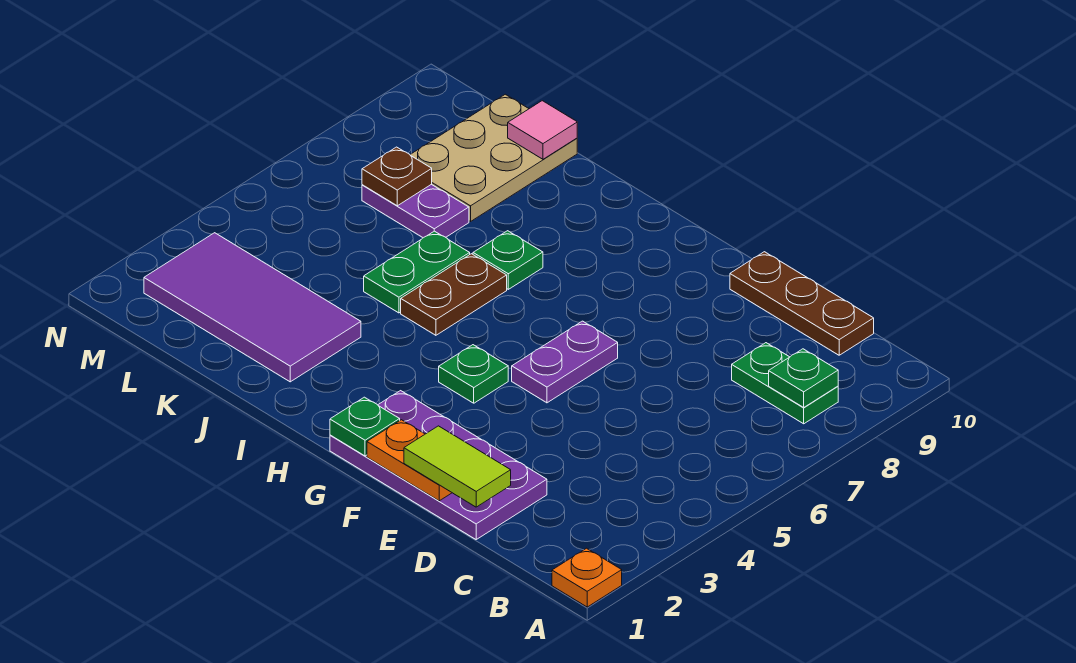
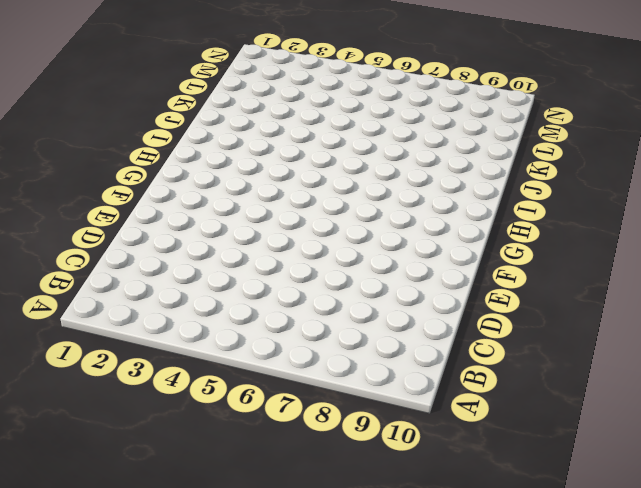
none -> orange plate A1 level 1
none -> green plate B8:C8 level 1
none -> brown plate C10:E10 level 1

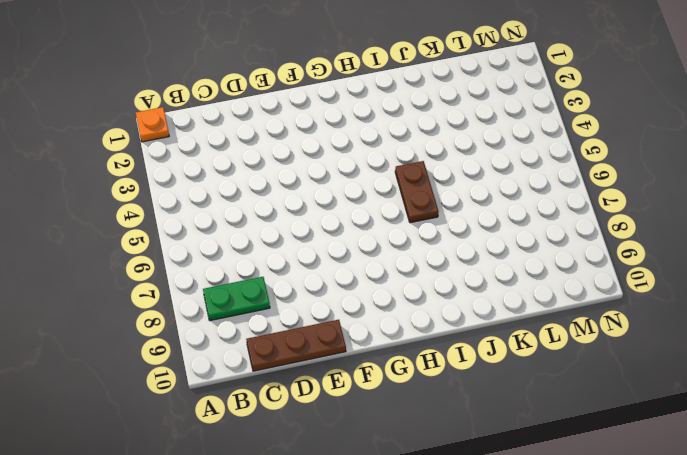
none -> purple plate D1:G2 level 1
none -> purple plate F5:F6 level 1
none -> green plate G4 level 1

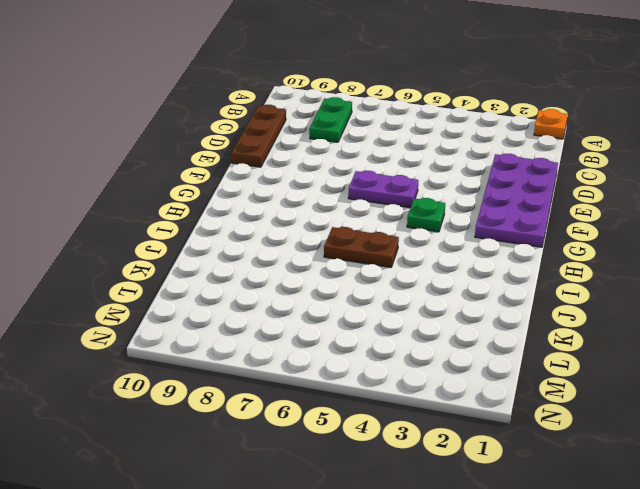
none -> green plate I7 level 1
none -> purple tile J2:M3 level 1
none -> green plate J5:J6 level 1

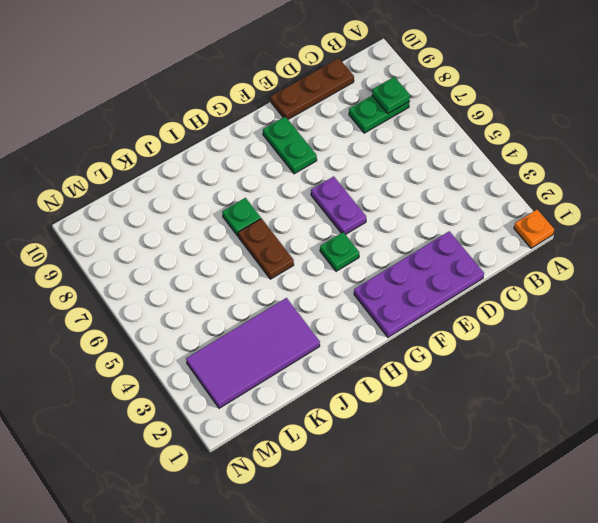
green plate F8:F9 level 1 -> green plate J5:J6 level 1
none -> purple plate K7:L7 level 1
none -> tan plate K8:L10 level 1
none -> orange plate E1:F1 level 2

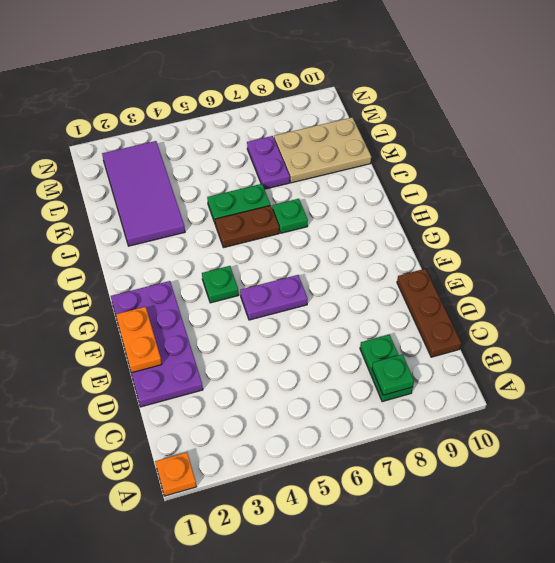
none -> green plate G1 level 2
none -> pink tile K10 level 2
none -> brown plate L7 level 2

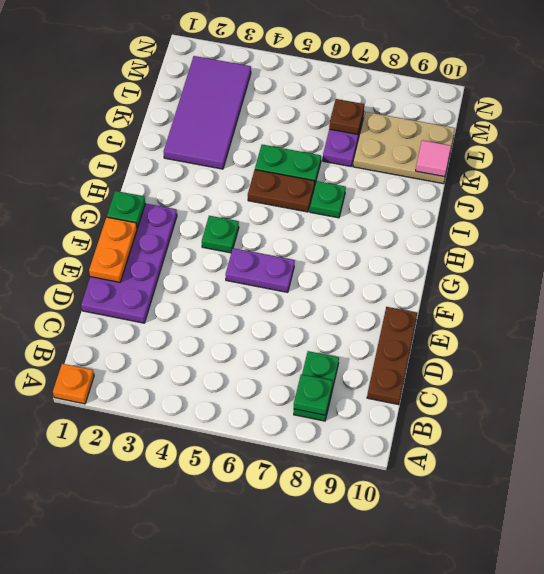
none -> lime tile D1:E1 level 3

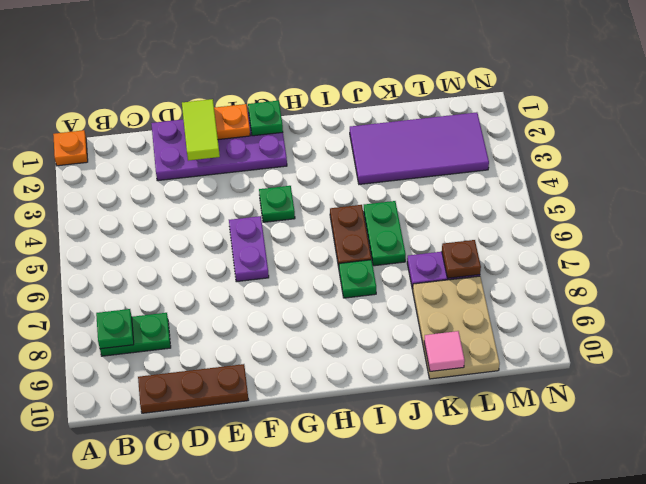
lime tile E1:E2 level 3 -> lime tile D1:E1 level 3

